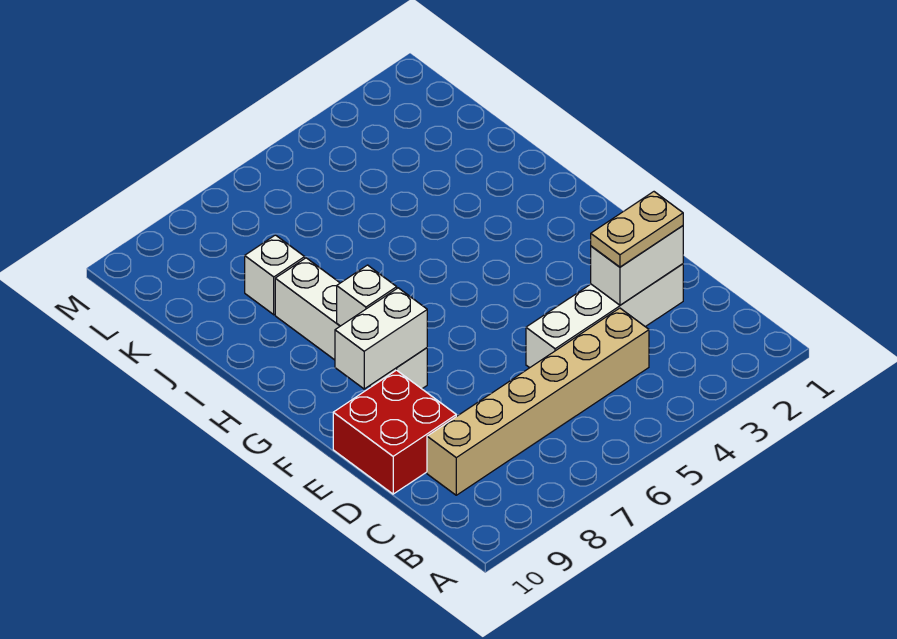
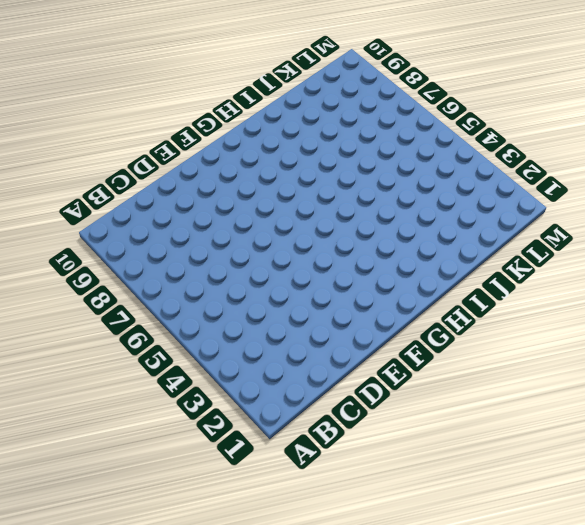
none -> tan brick C4:C9 level 1
none -> white brick D2:D5 level 1

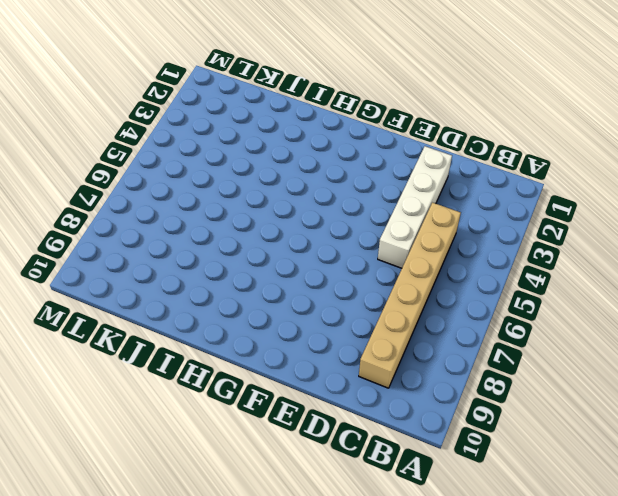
none -> red brick D9:E10 level 1
none -> white brick F8:I8 level 1

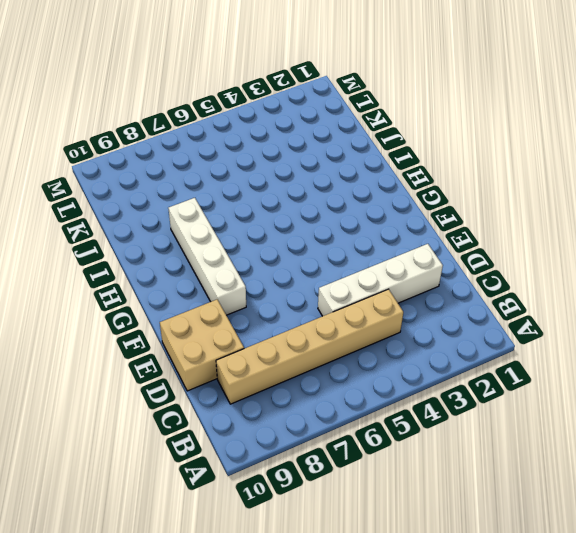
tan brick D9:E10 level 1 -> red brick D9:E10 level 1
none -> white brick J8 level 1
none -> white brick D2:D3 level 2

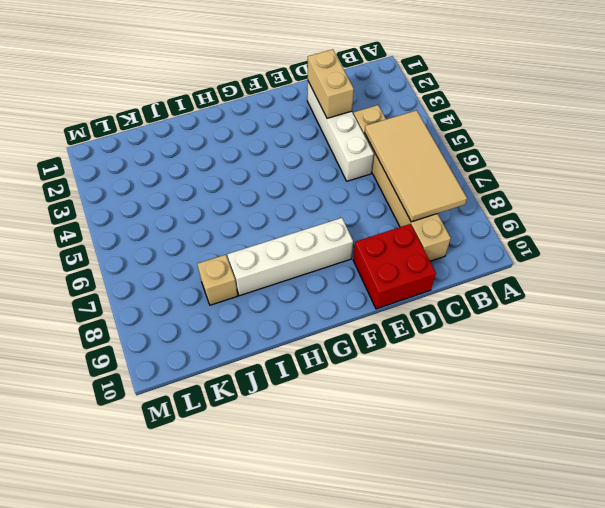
tan tile B5:C8 level 2 -> none
tan brick D2:D3 level 2 -> white brick D2:D3 level 2
tan brick J8 level 1 -> white brick J8 level 1
none -> white brick F8:F9 level 2
none -> white brick G8 level 2

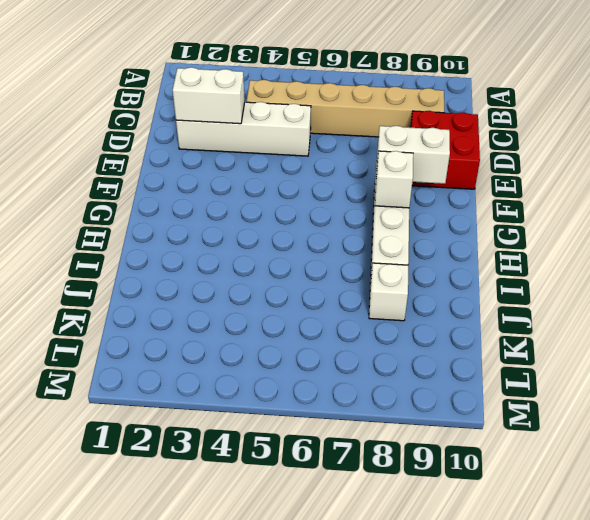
none -> tan plate D2:D3 level 3

